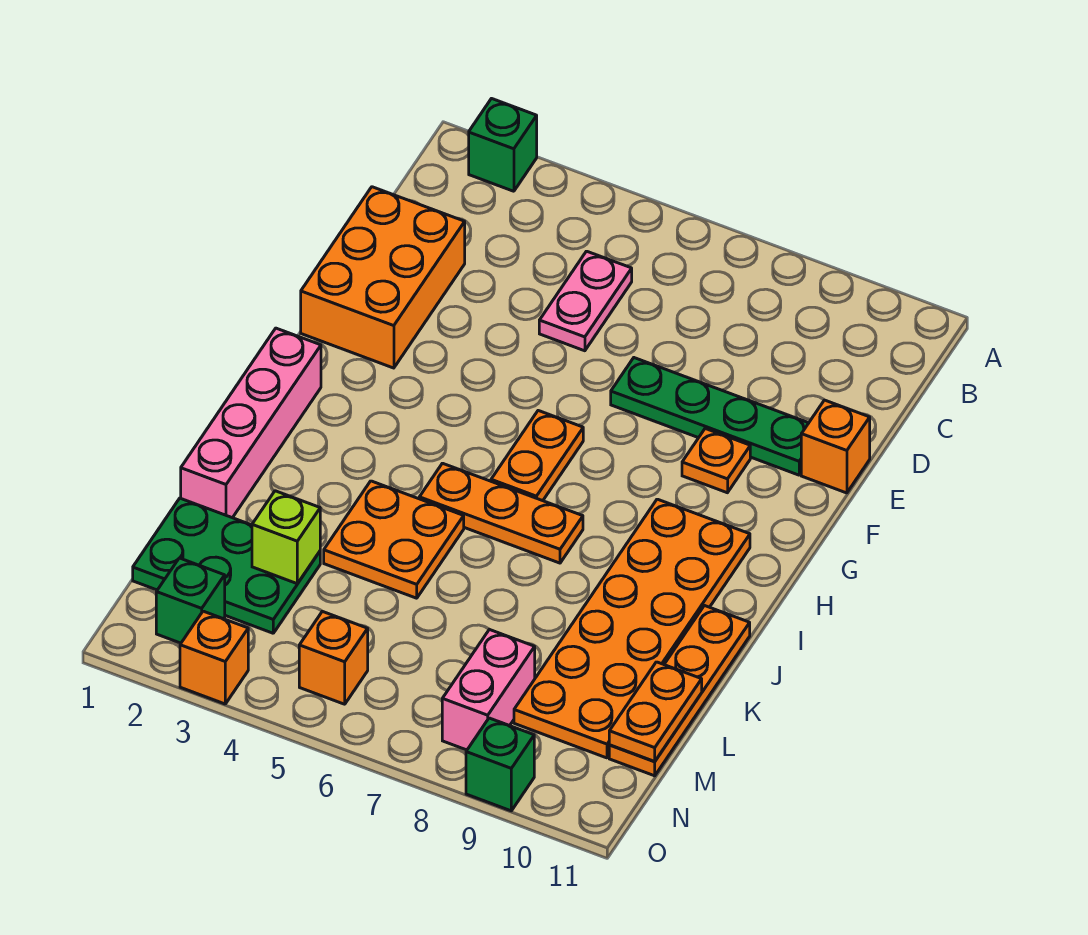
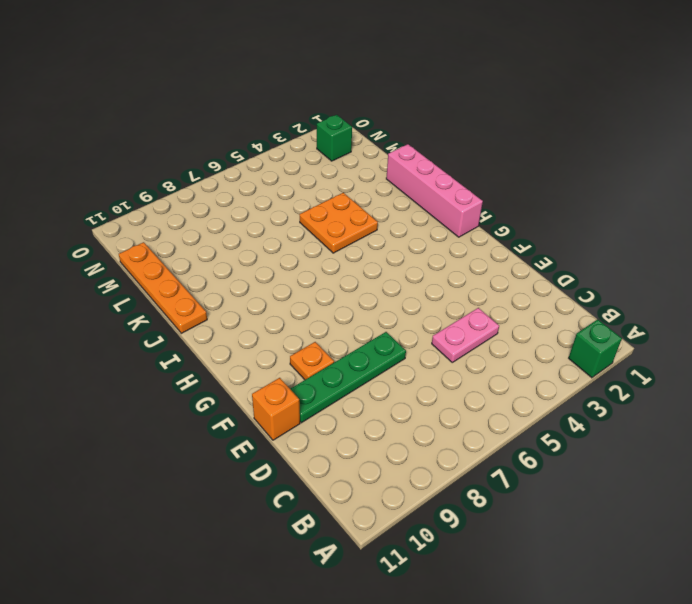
pink plate D4:D5 level 1 -> pink plate C5:D5 level 1
none -> orange brick D1:F2 level 1
none -> orange plate G6:H6 level 1
none -> orange plate H9:M10 level 1

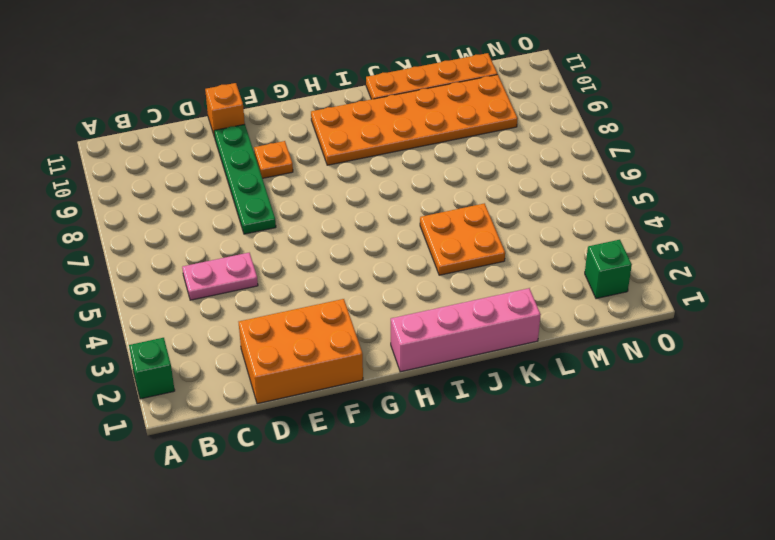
none -> orange plate G6:H6 level 1
none -> orange plate I5:I7 level 1
none -> green plate L1:M3 level 1

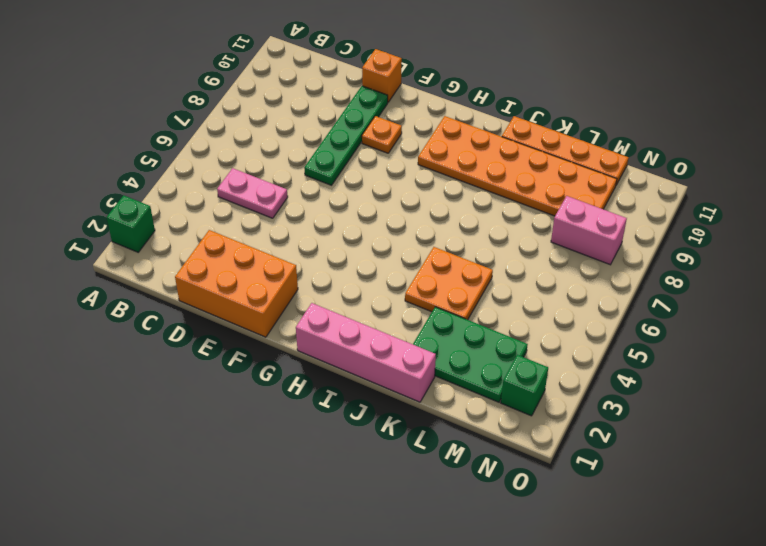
green plate K2:M3 level 1 -> green plate L1:M3 level 1
none -> orange plate G6:H6 level 1
none -> orange plate I5:I7 level 1
none -> orange brick N5 level 1

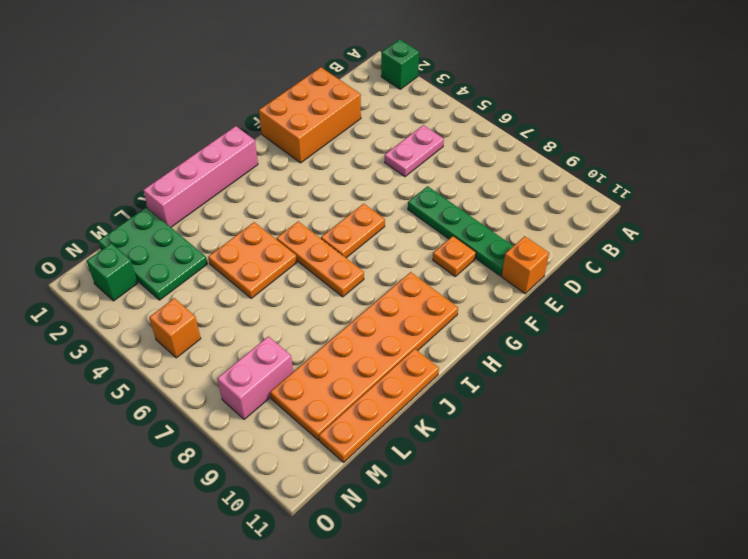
none -> orange brick O3 level 1
none -> green brick O9 level 1
none -> lime brick L3 level 2

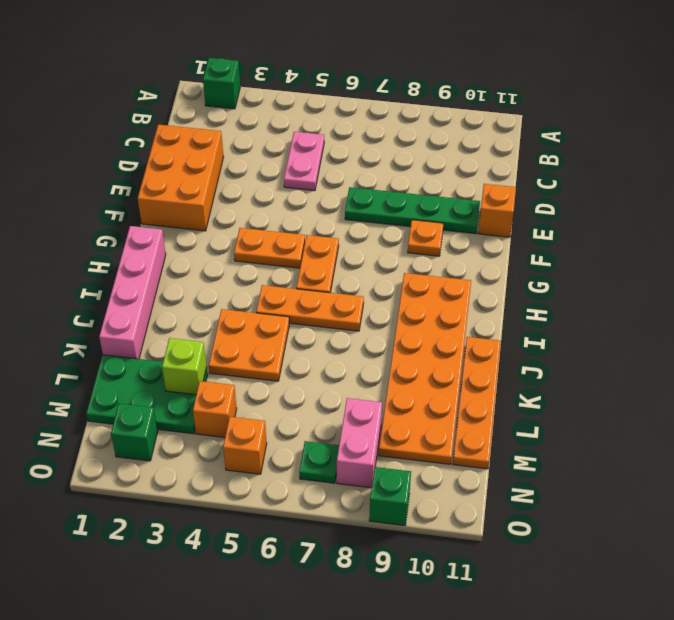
orange plate G4:G5 level 1 -> orange plate L11:M11 level 2
orange brick M4 level 1 -> orange brick O3 level 1
green plate N7 level 1 -> none

